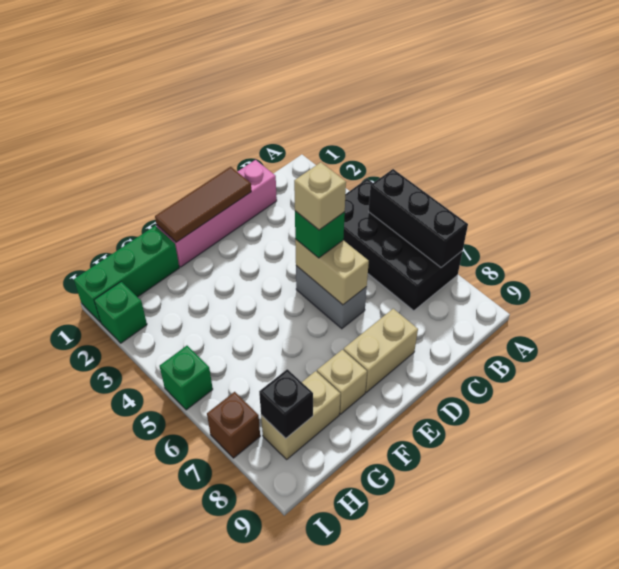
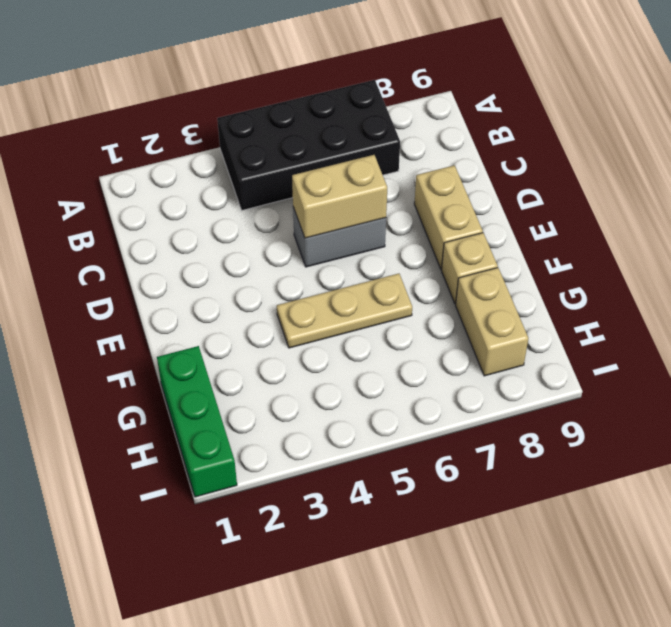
tan plate F4:F6 level 1 -> none
none -> pink brick C1:F1 level 1
none -> green brick I2 level 1
none -> green brick I5 level 1

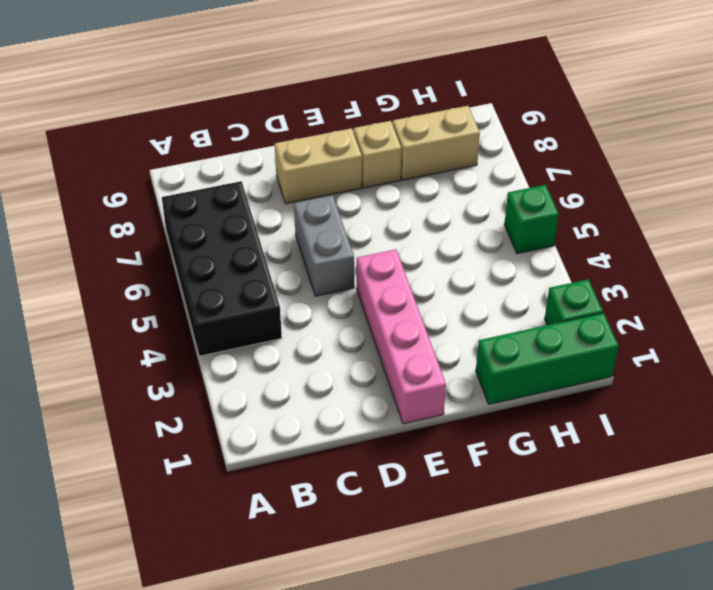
pink brick E1:E4 level 1 -> pink brick C1:F1 level 1
none -> brown brick I7 level 1
none -> black brick A5:A7 level 2
none -> brown tile D1:F1 level 2

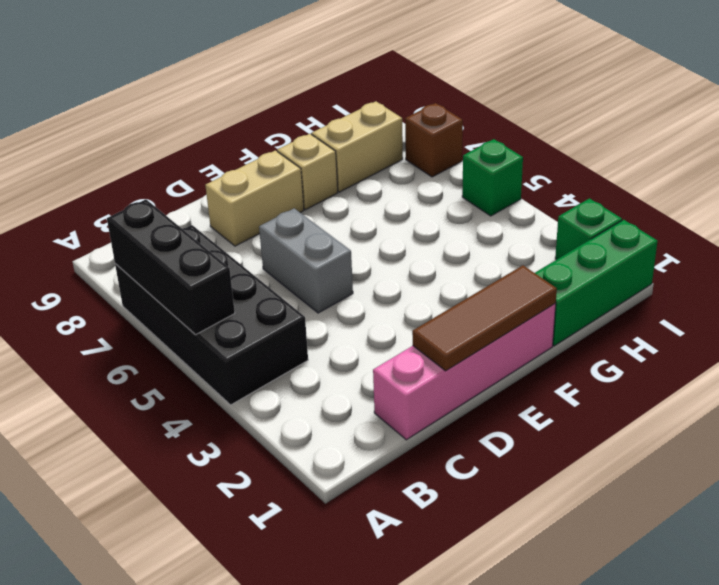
none -> tan brick D5:D6 level 2
none -> black brick H8 level 2
none -> green brick D5 level 3

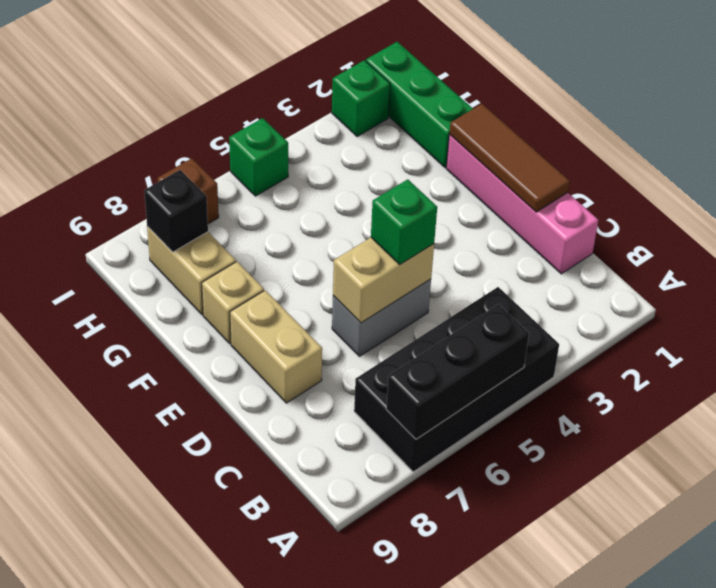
none -> tan brick D5 level 4

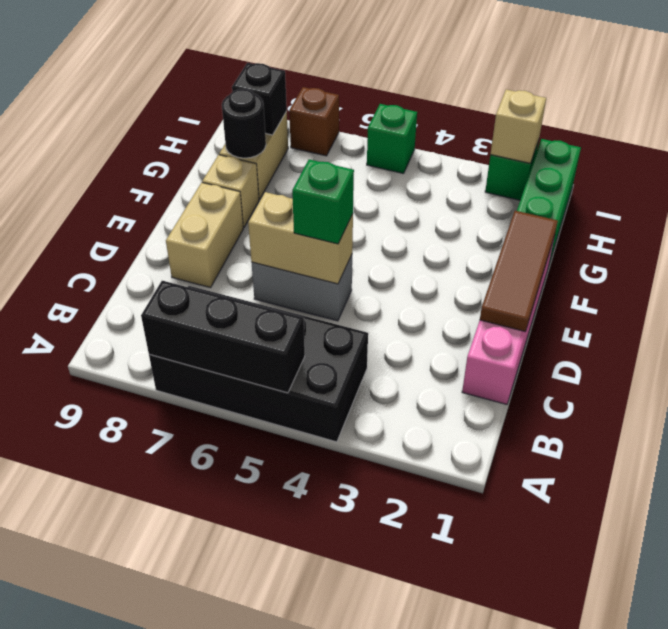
black round brick G8 level 2 -> none
tan brick I2 level 2 -> tan brick D5 level 4

